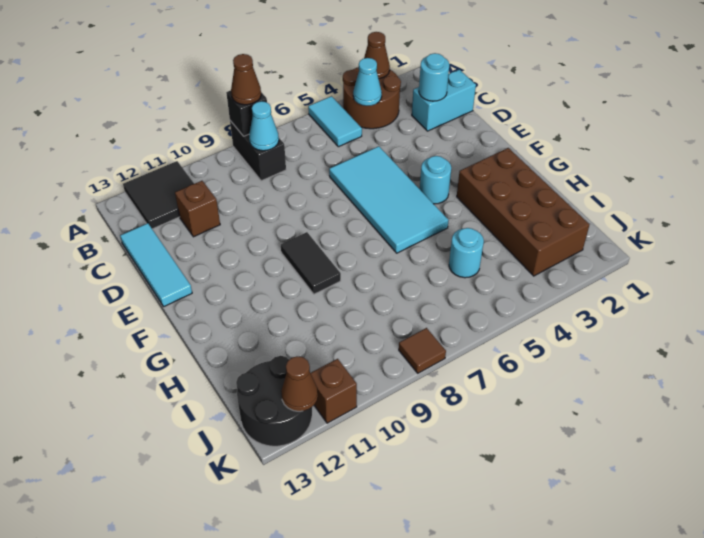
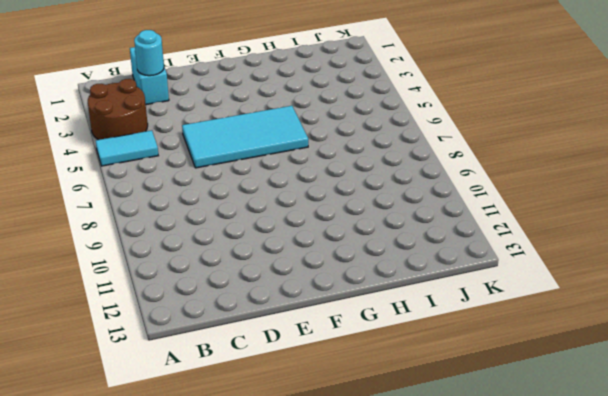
none -> black brick A8:B8 level 1
none -> black tile A11:B12 level 1
none -> brown brick C11 level 1

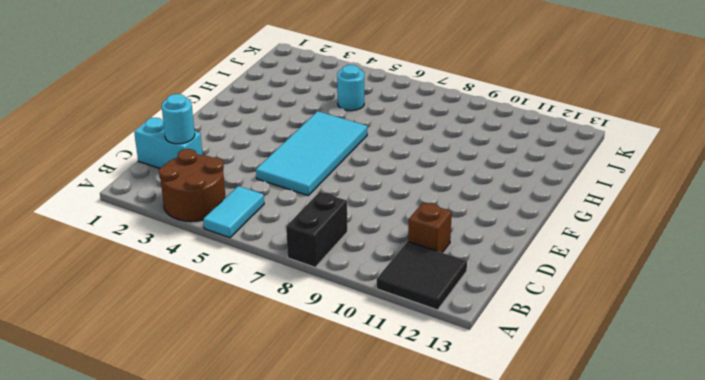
none -> cyan tile C13:E13 level 1
none -> cyan round brick F4 level 1
none -> black tile F9:G9 level 1

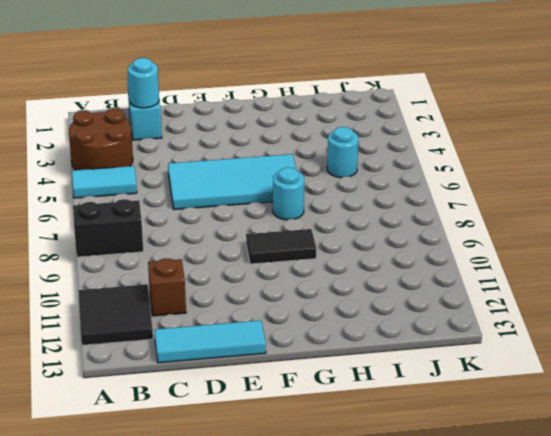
cyan round brick G7 level 1 -> cyan round brick F4 level 1
none -> brown brick G2:J3 level 1
none -> black round brick J12:K13 level 1
none -> brown tile K8 level 1

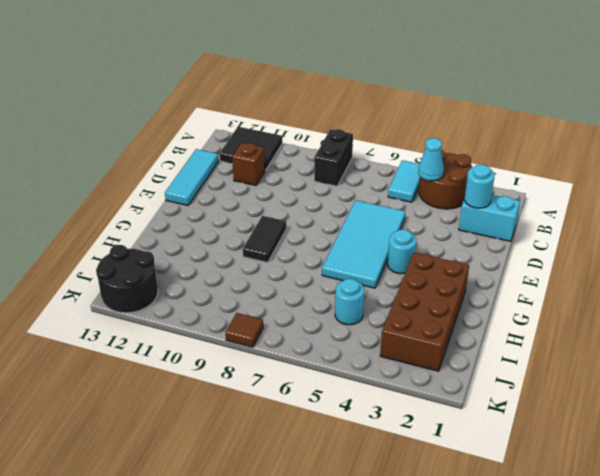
none -> brown brick K11 level 1
none -> brown cone A3 level 2
none -> black brick A8 level 2

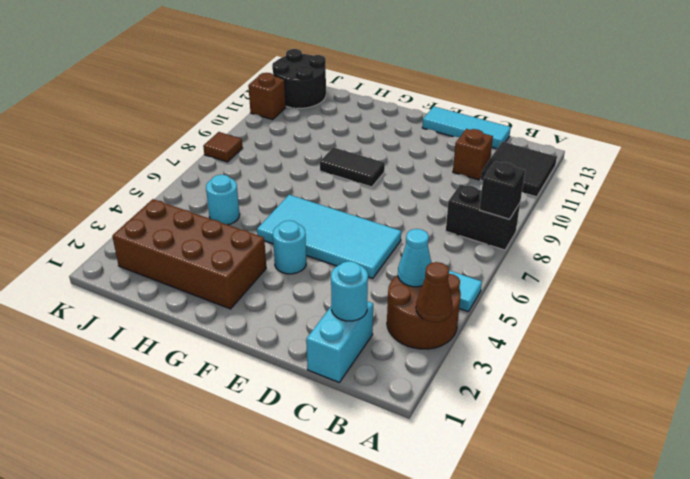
none -> cyan cone B8 level 2
none -> brown cone K12 level 2
none -> brown cone A8 level 3

